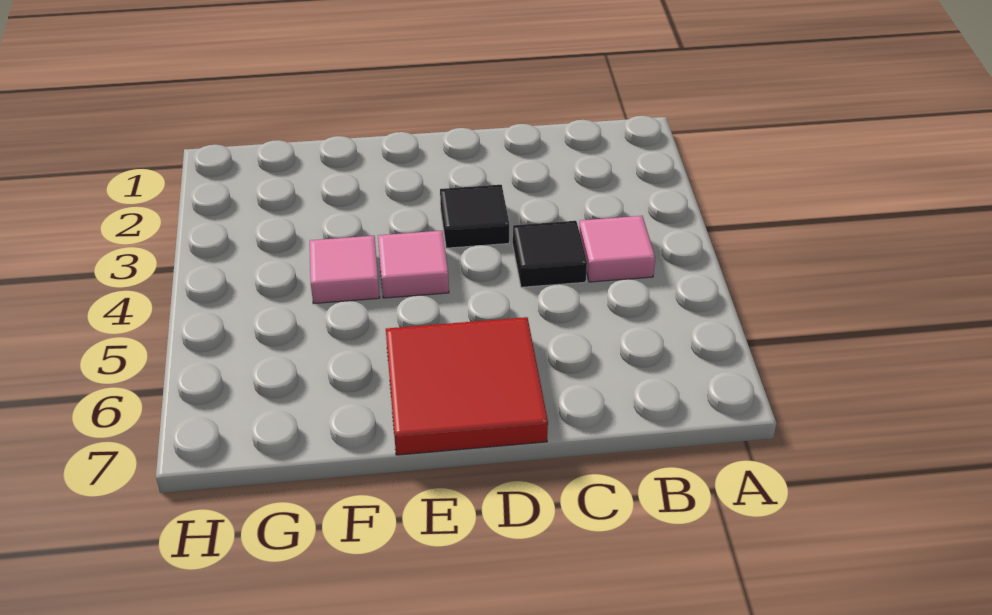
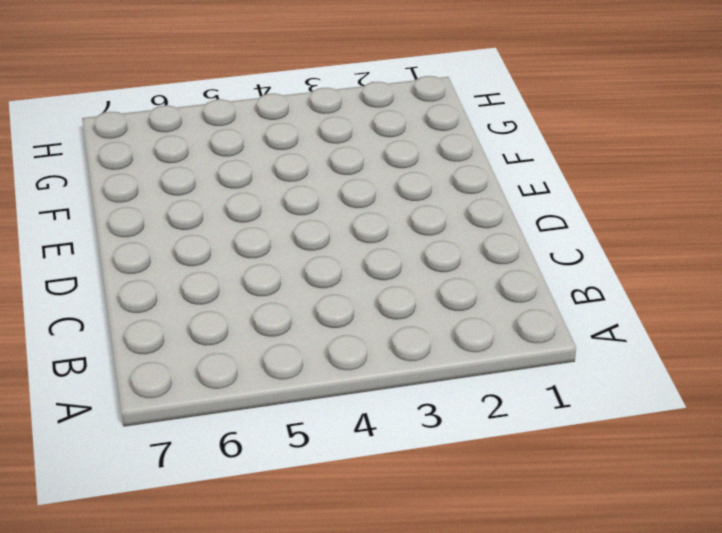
none -> pink tile B4 level 1
none -> black tile C4 level 1

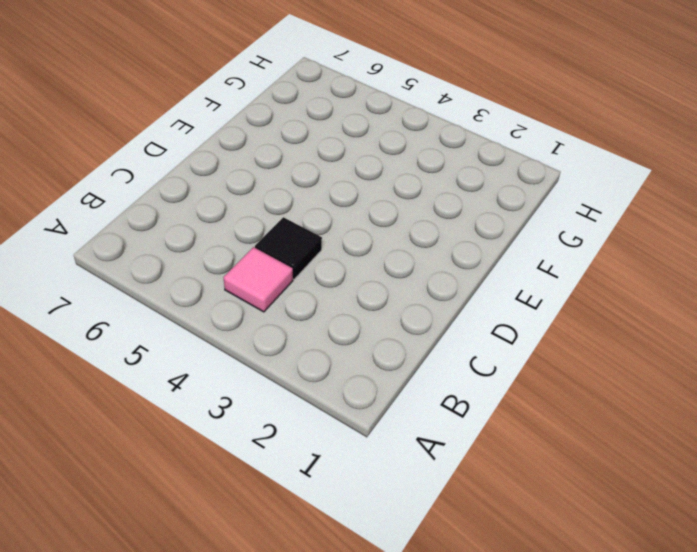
none -> black tile D3 level 1
none -> red tile D6:E7 level 1

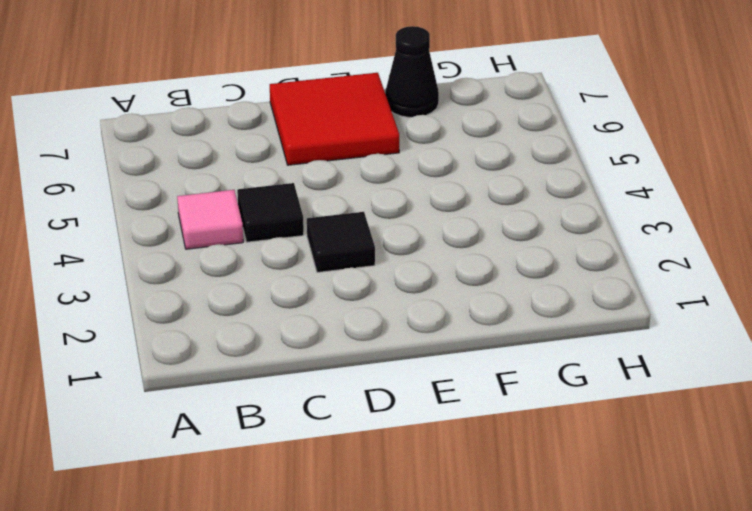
black cone F7 level 1 -> none
none -> pink tile E4 level 1
none -> pink tile F4 level 1

